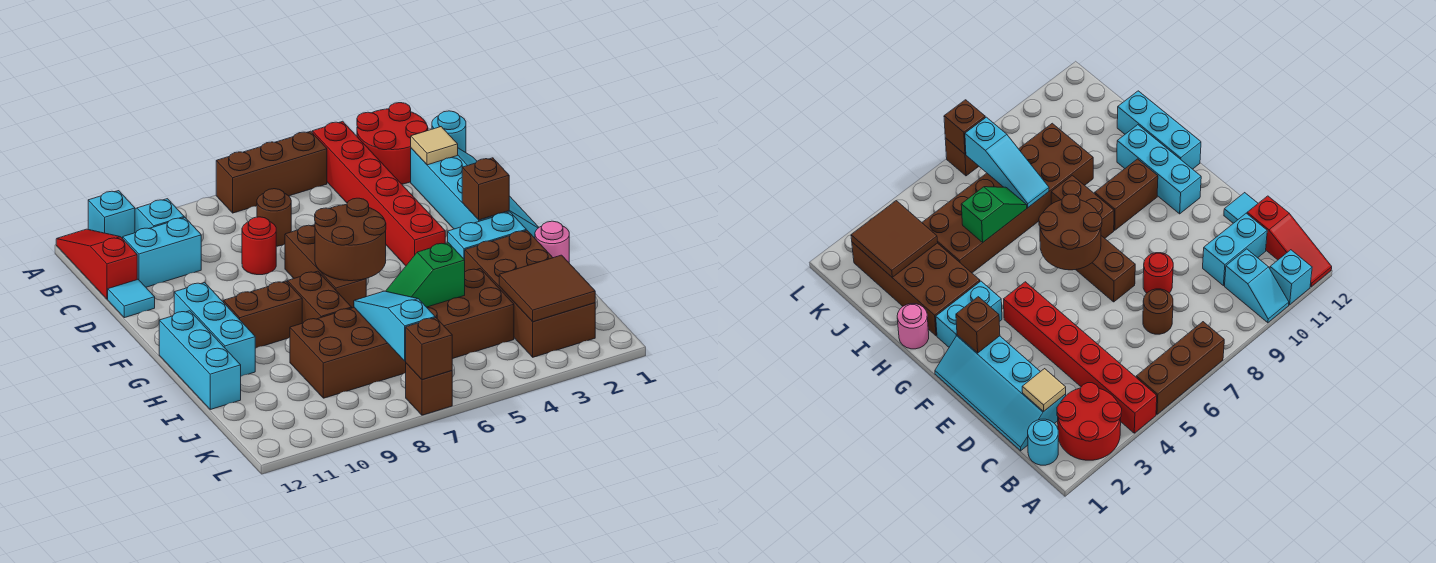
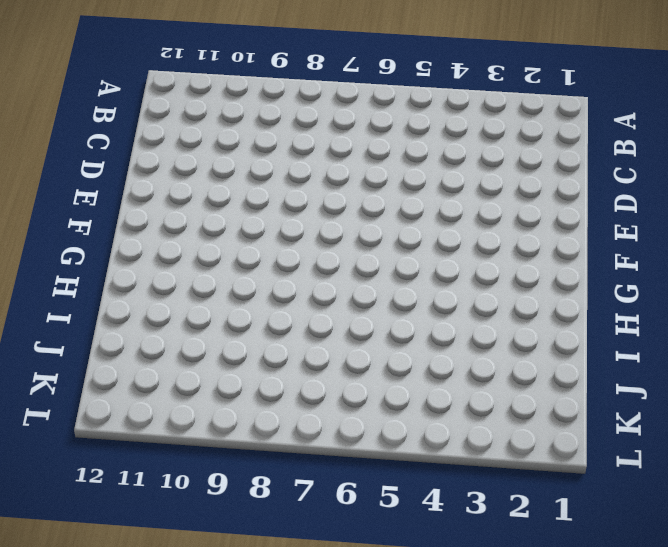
none -> red round brick A2:B3 level 1
none -> red brick A4:F4 level 1
none -> brown brick A5:A7 level 1

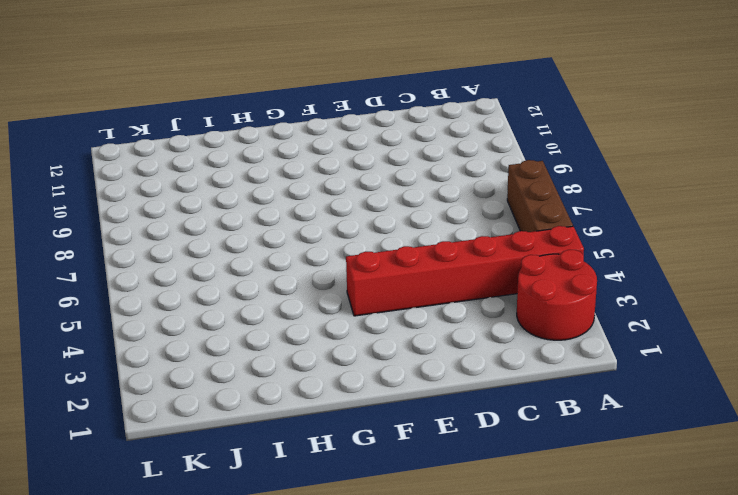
none -> cyan slope A10:B10 level 1 top B
none -> cyan brick A11 level 1
none -> red slope A12:C12 level 1 top C

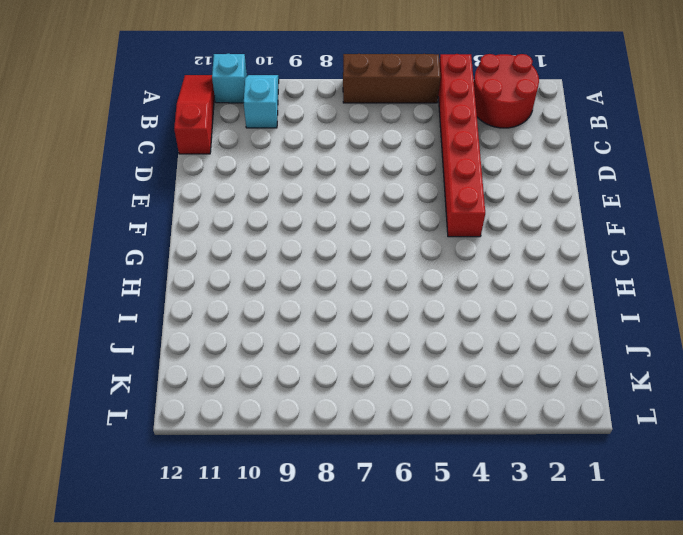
none -> cyan round brick B1 level 1
none -> cyan slope C1:F2 level 1 top 2
none -> brown round brick C7 level 1

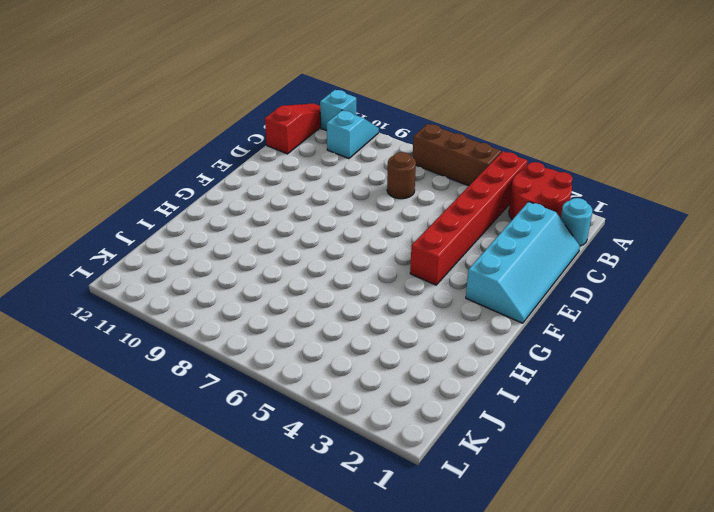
none -> cyan brick C10:C11 level 1
none -> red round brick D8 level 1
none -> cyan tile D12 level 1

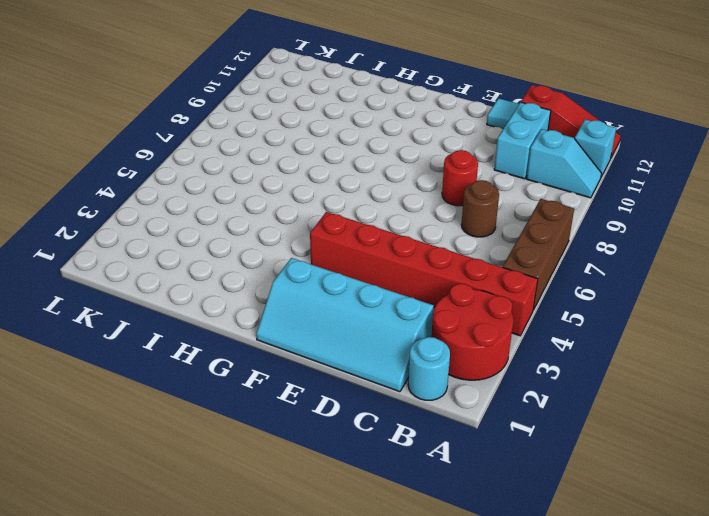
none -> brown brick E7:G7 level 1
none -> cyan brick F11:H11 level 1
none -> cyan brick G2:G3 level 1

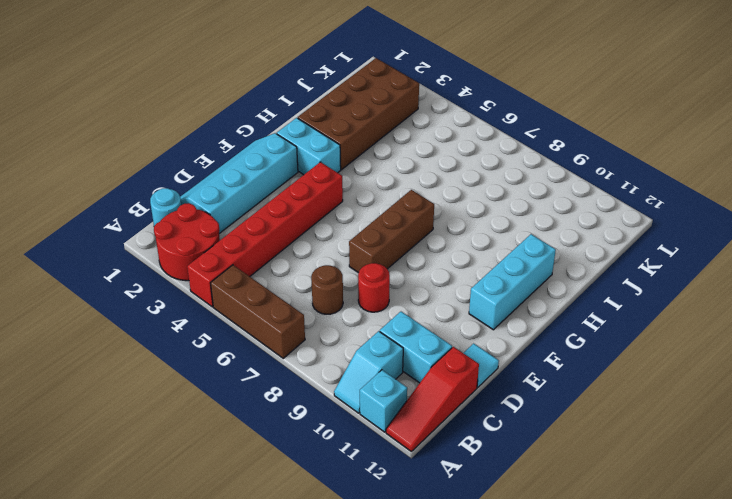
none -> brown brick G8:H8 level 1
none -> brown brick G9:G10 level 1
none -> cyan brick G12:I12 level 1

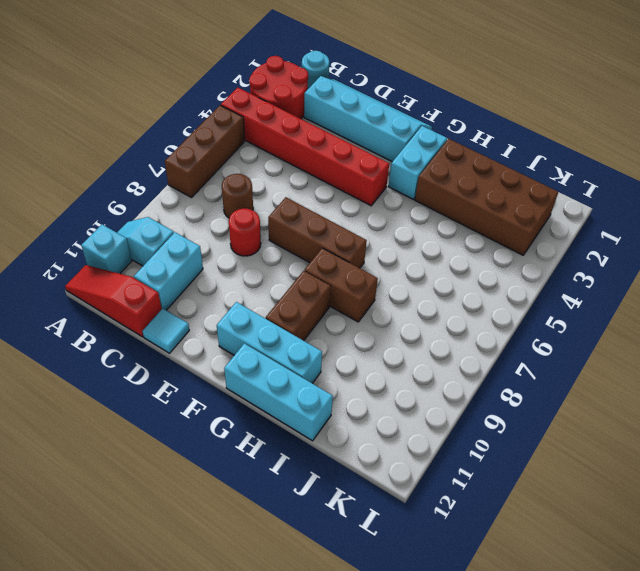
none -> pink round brick H1 level 1
none -> brown brick I4:J9 level 1
none -> brown brick L7 level 1

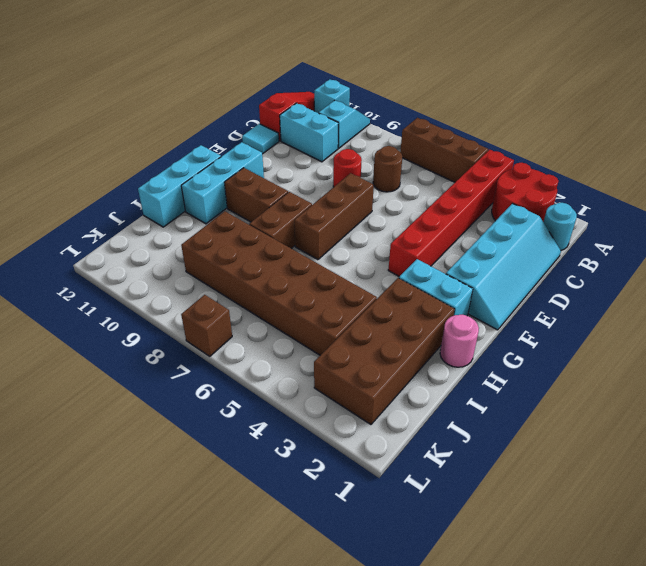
none -> tan tile C2 level 2
none -> brown brick F2 level 2
none -> brown round brick F6:G7 level 2

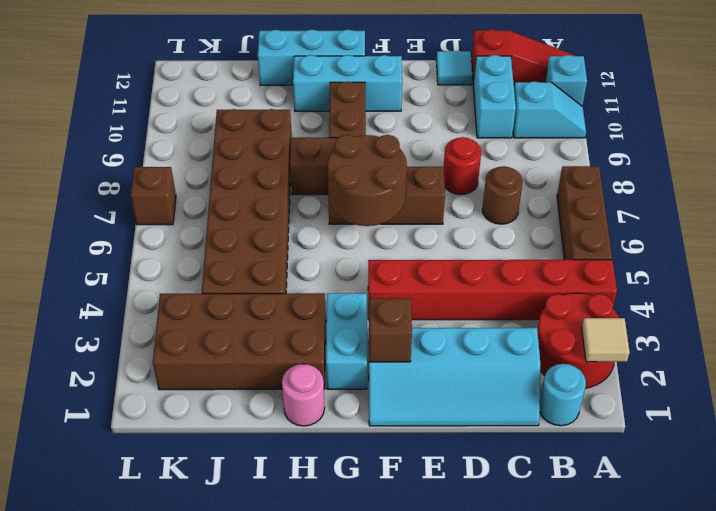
tan tile A2 level 2 -> tan tile C2 level 2
none -> green slope I5:I6 level 2 top 5
none -> cyan slope I7:K7 level 2 top K
none -> brown tile J2:K3 level 2

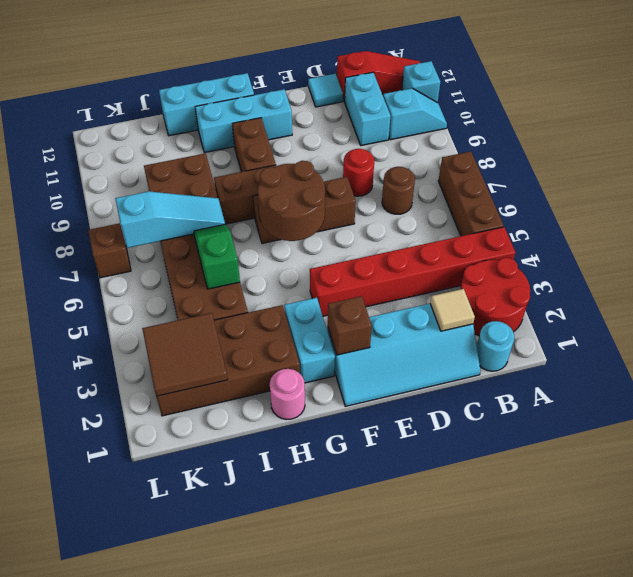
none -> brown brick L7 level 2

